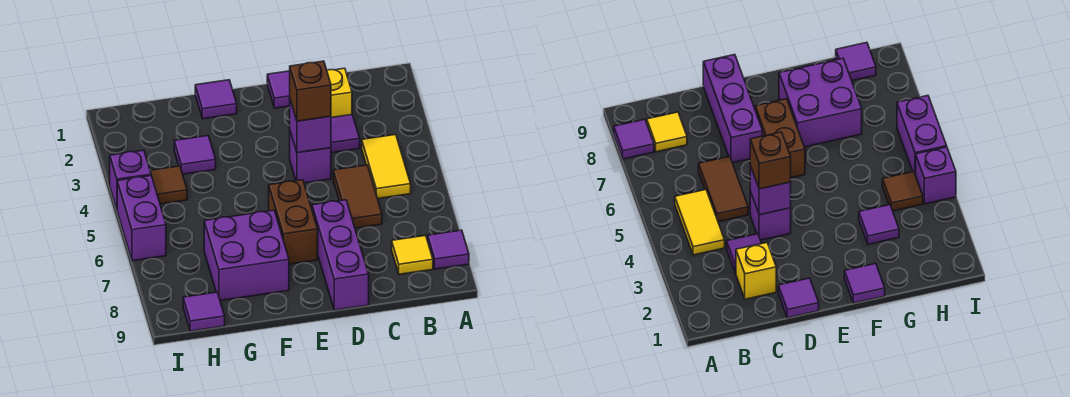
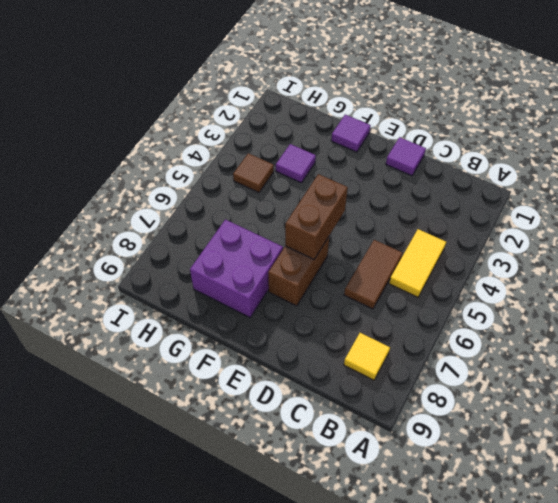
brown brick E5:E6 level 2 -> none
none -> purple tile A8 level 1
none -> yellow brick C2 level 1
none -> purple tile C3 level 1

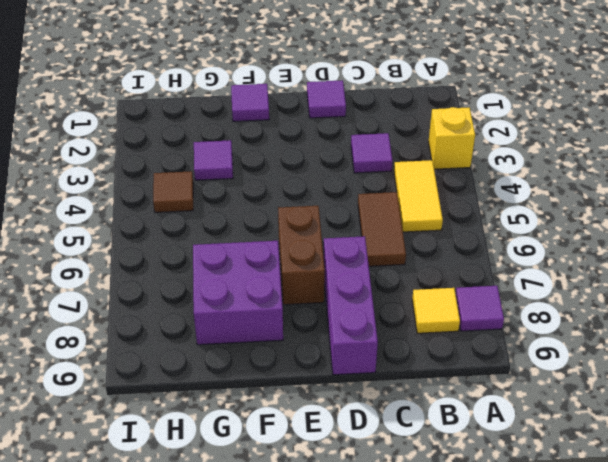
yellow brick A3 level 1 -> yellow brick C2 level 1
none -> purple brick D4 level 1
none -> purple tile H9 level 1
none -> purple brick I4 level 1

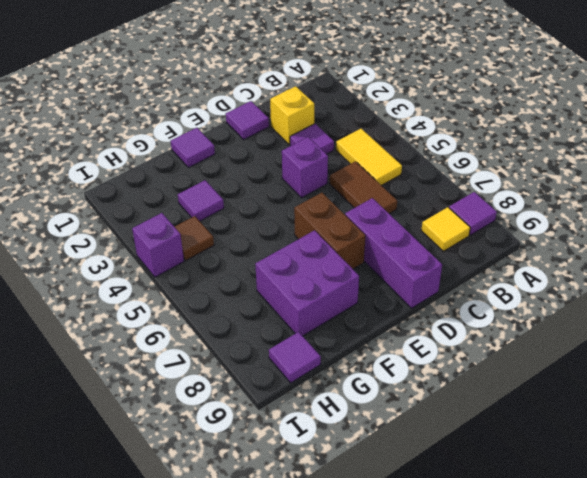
none -> purple brick I5:I6 level 1
none -> purple brick D4 level 2
none -> brown brick D4 level 3

